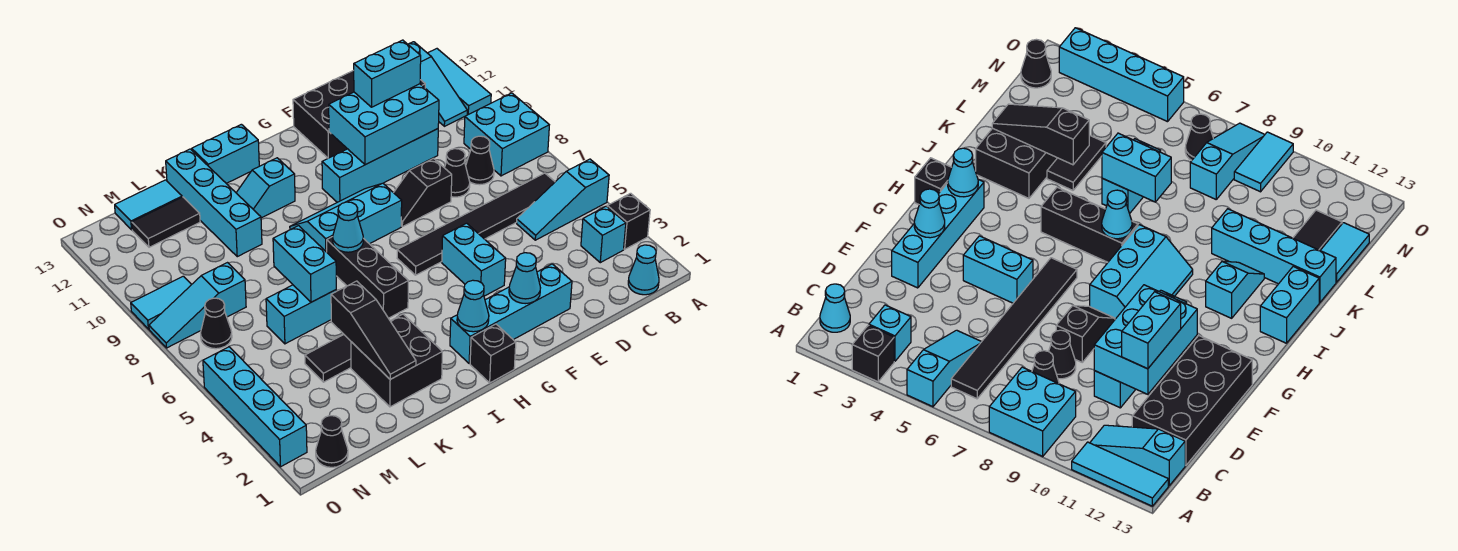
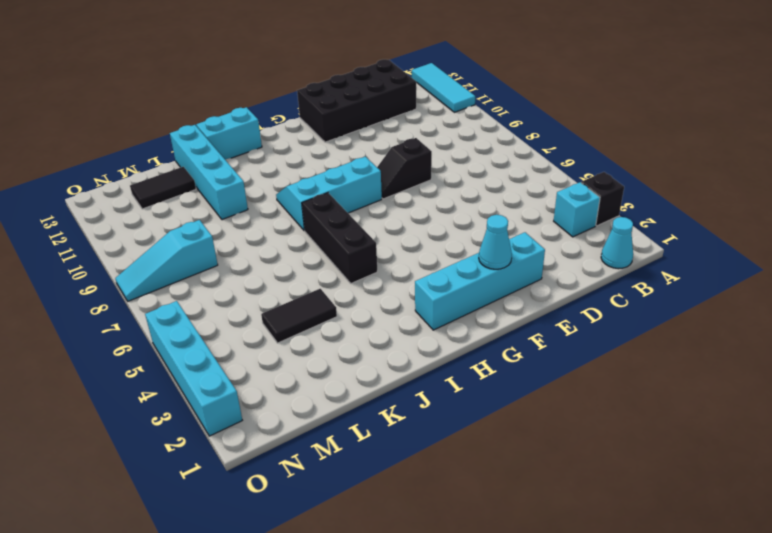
none -> cyan slope A5:C5 level 1 top A
none -> cyan brick A8:B9 level 1
none -> black tile B6:G6 level 1
none -> cyan slope B11:B13 level 1 top 13

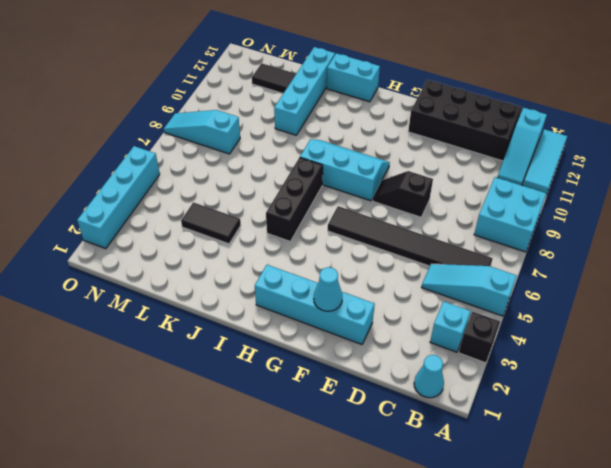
none -> black cone C8 level 1
none -> black cone D8 level 1
none -> cyan brick D10:G10 level 1
none -> cyan brick F4:F5 level 1

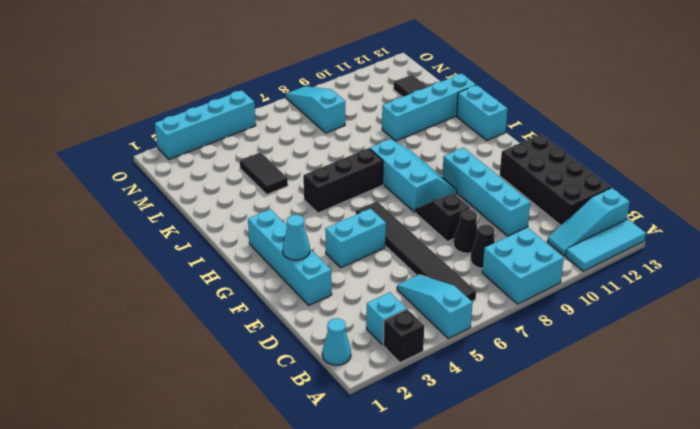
none -> black brick H1 level 1
none -> cyan slope I11:J11 level 1 top I
none -> black brick J2:K3 level 1
none -> cyan brick K6:L6 level 1

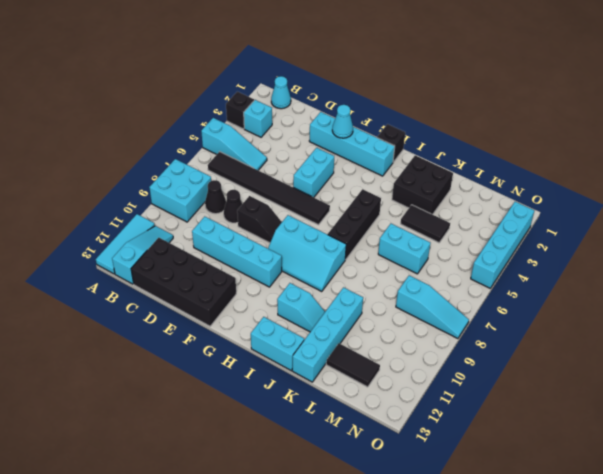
none -> cyan tile L13:M13 level 1
none -> black cone N1 level 1
none -> black cone N7 level 1
none -> cyan tile N9:O9 level 1

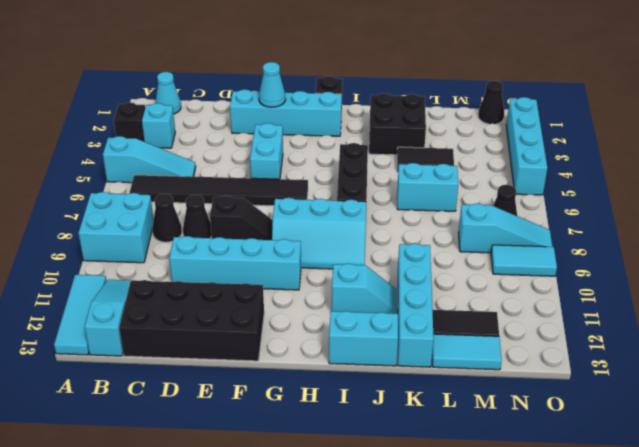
none -> cyan brick D10:F11 level 2
none -> cyan cone H2 level 2
none -> cyan cone I7 level 2
none -> black slope K2:K4 level 2 top 4

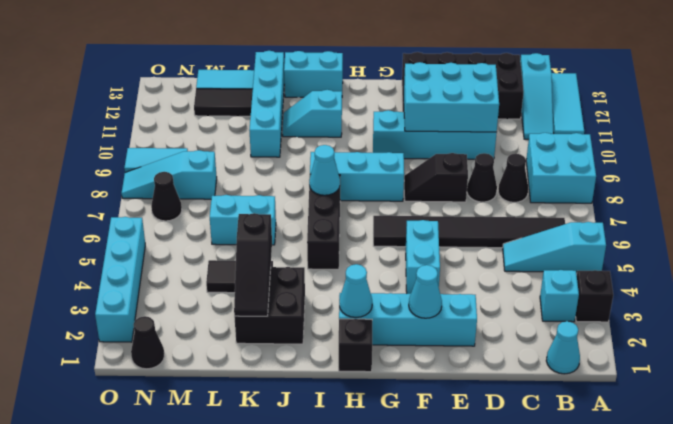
none -> cyan brick K6:K7 level 2
none -> cyan brick D11:E11 level 3

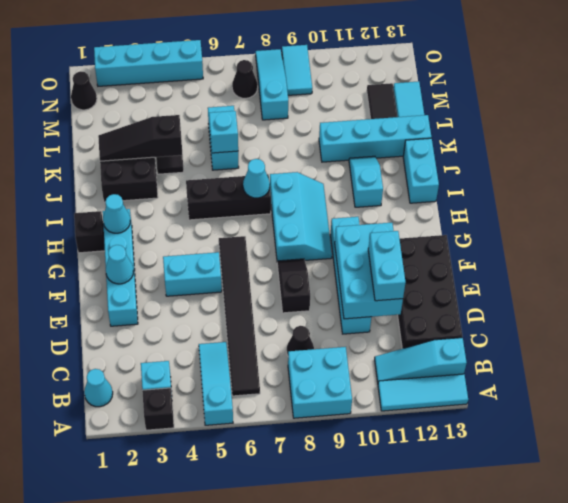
cyan brick K6 level 2 -> cyan brick K6:K7 level 2
none -> black cone D8 level 1

